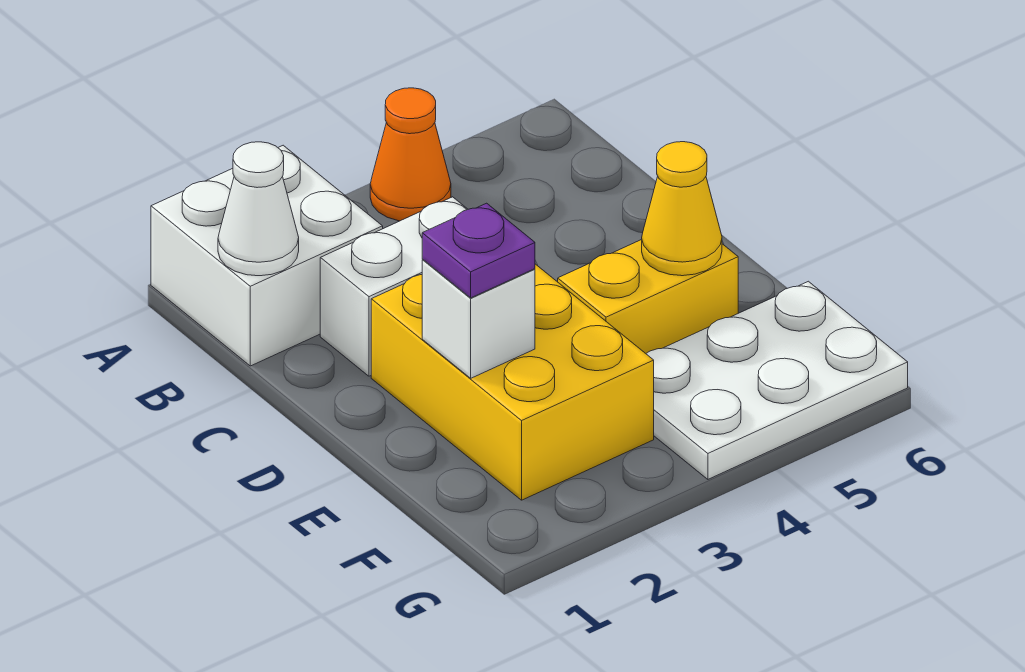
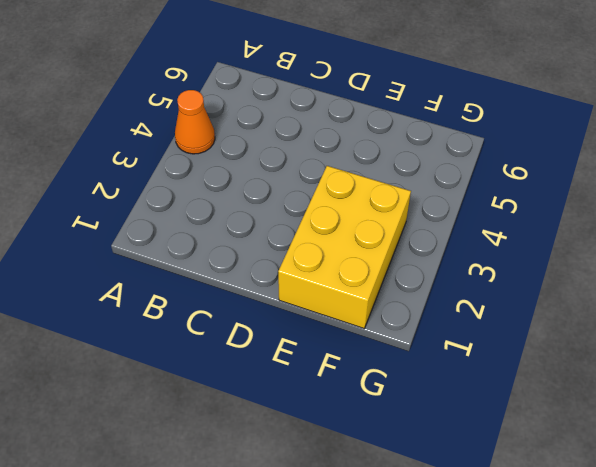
yellow brick E1:F3 level 1 -> yellow brick D2:F3 level 1
none -> white brick A1:B2 level 1
none -> white brick C2:C3 level 1

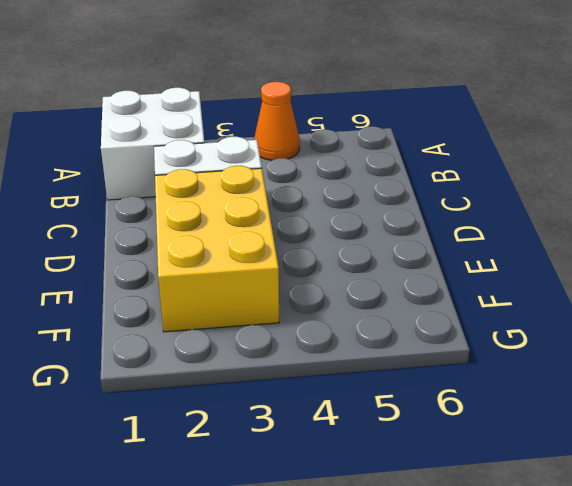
none -> yellow brick E4:E5 level 1
none -> white plate F4:G6 level 1

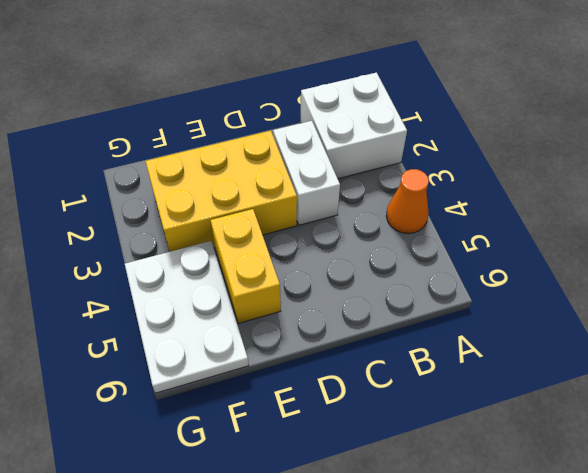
none -> white cone B1 level 2
none -> white brick E2 level 2

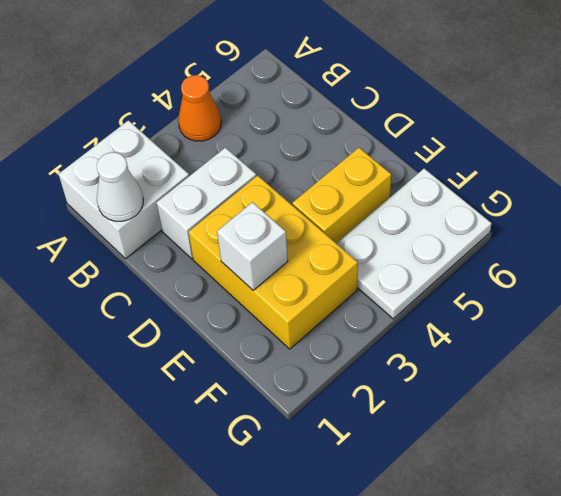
none -> yellow cone E5 level 2
none -> purple plate E2 level 3

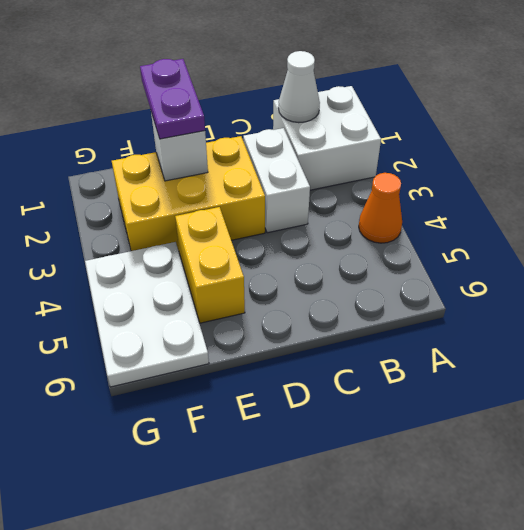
purple plate E1:E2 level 3 -> purple plate E2 level 3
none -> yellow cone E5 level 2

